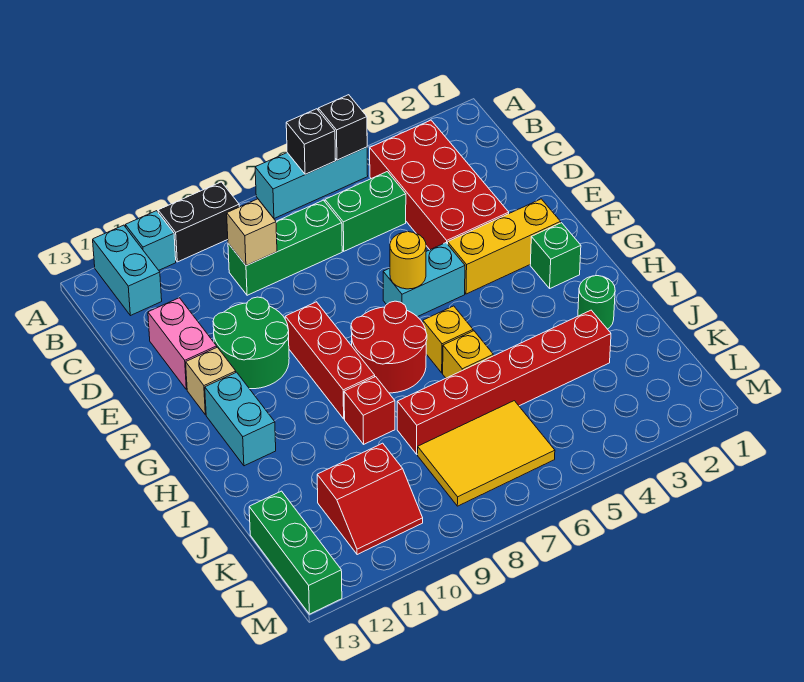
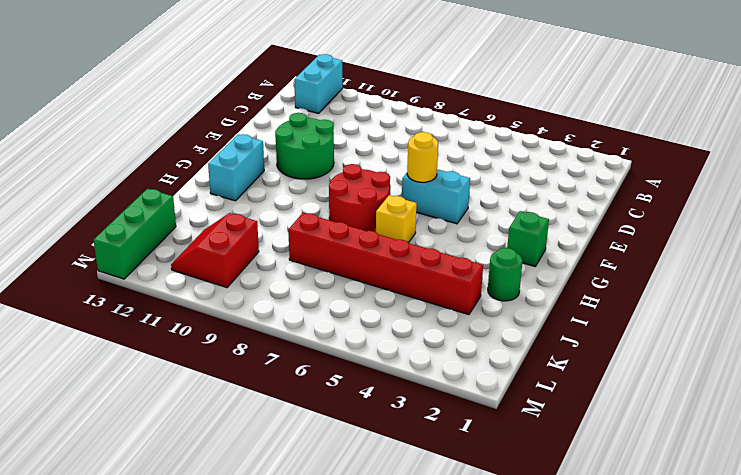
red slope K10:L11 level 1 top 10 -> red slope K10:L11 level 1 top K
none -> cyan brick A5:A7 level 1
none -> black brick A9:A10 level 1
none -> cyan brick A11 level 1

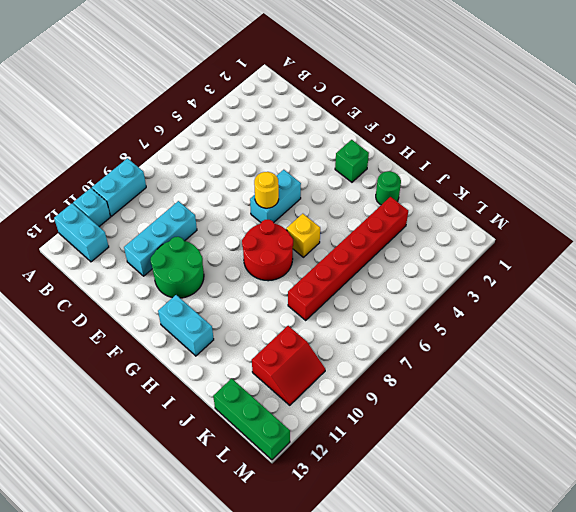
cyan brick A9:A10 level 1 -> black brick A9:A10 level 1
cyan brick D9:D11 level 1 -> cyan brick A5:A7 level 1
none -> red brick B3:E4 level 1
none -> green brick C5:C6 level 1
none -> green brick C7:C9 level 1

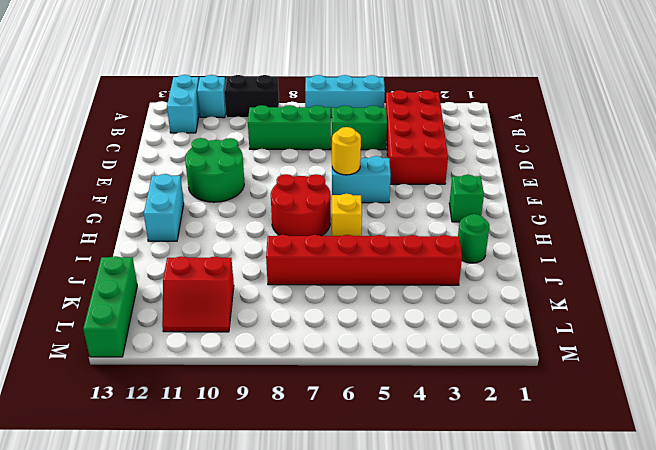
none -> pink brick D12:E12 level 1
none -> yellow brick F2:F4 level 1
none -> red brick F9:H9 level 1

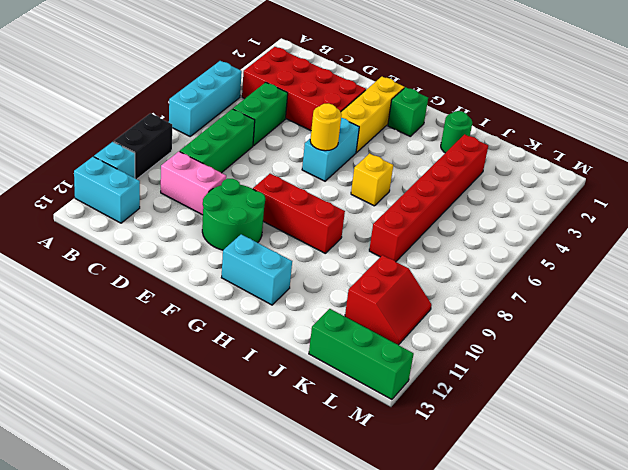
pink brick C10:D10 level 1 -> pink brick D12:E12 level 1
none -> tan brick F12 level 1
none -> red round brick G7:H8 level 1
none -> yellow brick I6 level 1

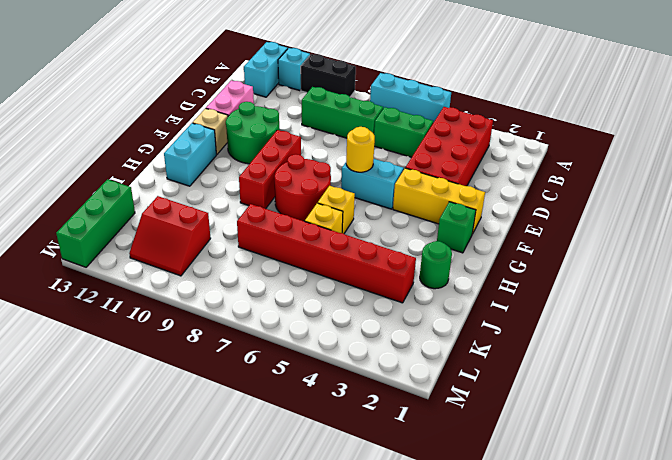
none -> red brick I9 level 1
none -> yellow tile K6:L8 level 1
none -> black brick A5 level 2

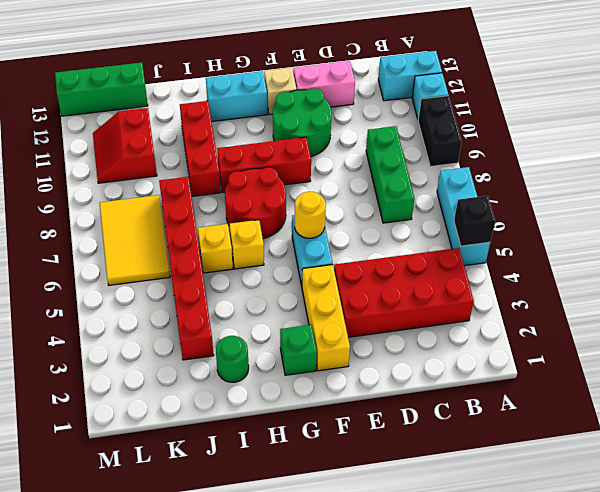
red brick I9:I11 level 1 -> red brick I9 level 1
none -> green brick C5:C6 level 1
none -> black brick A6 level 2
none -> tan brick C9 level 2

